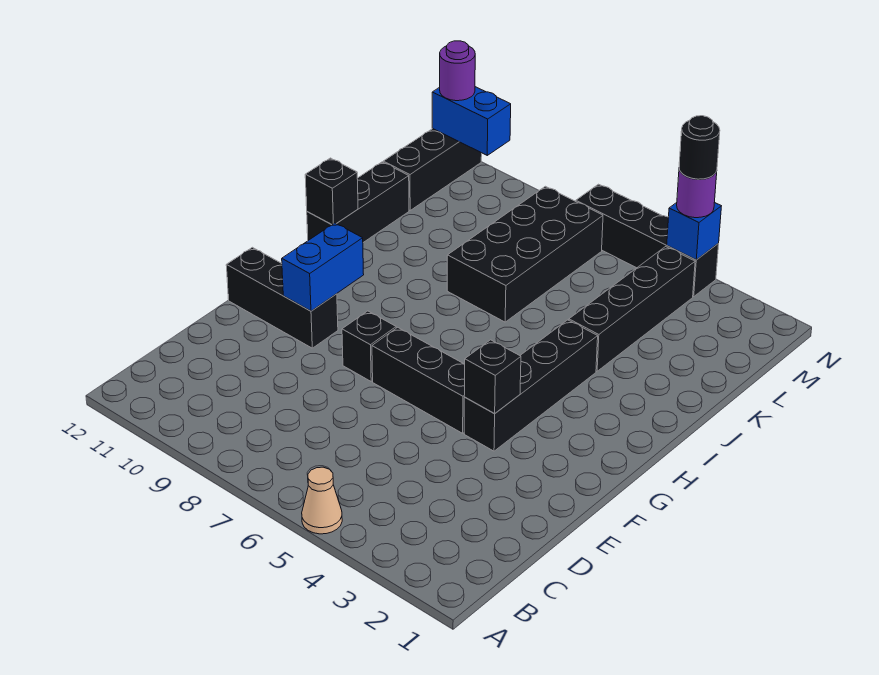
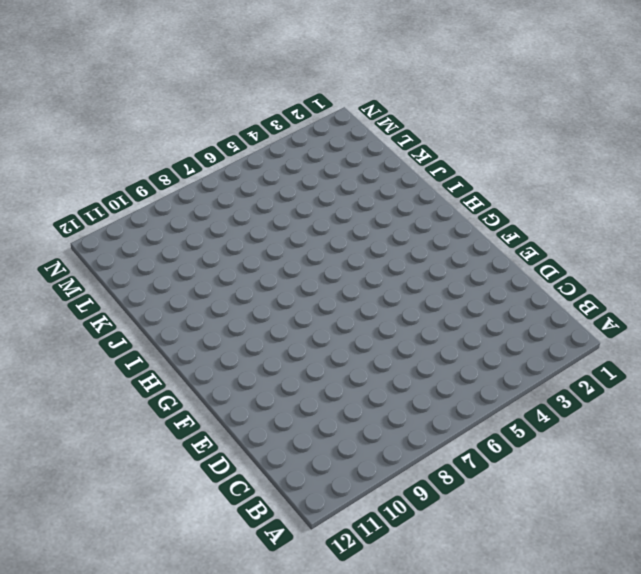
none -> tan cone A5 level 1
none -> black brick F4:I4 level 1
none -> black brick F5:F7 level 1

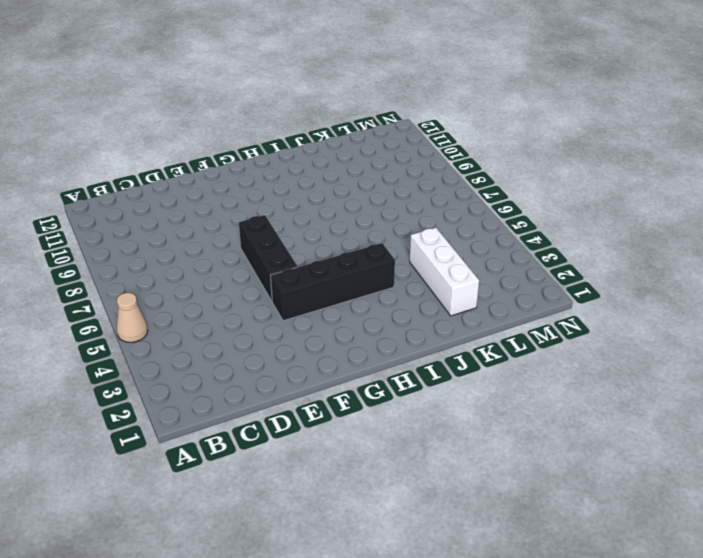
white brick K2:K4 level 1 -> black brick J4:M4 level 1
none -> black brick F8 level 1
none -> black brick F10:F12 level 1
none -> black brick I12:K12 level 1

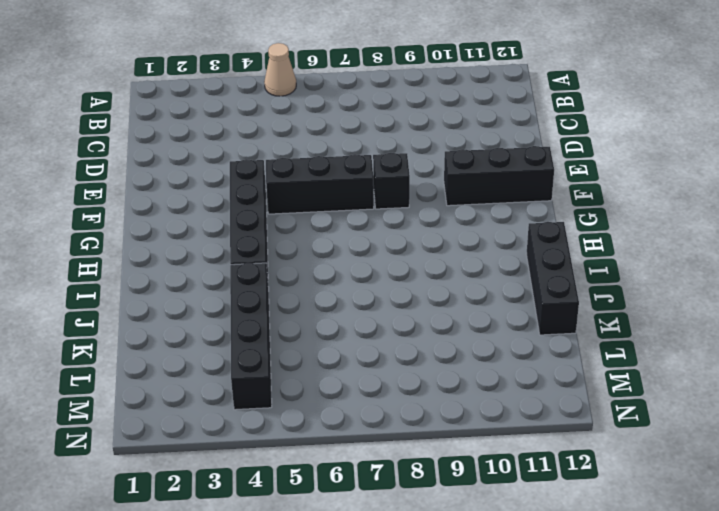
none -> black brick J7:M8 level 1
none -> black brick L12:N12 level 1
none -> black brick N4:N7 level 1

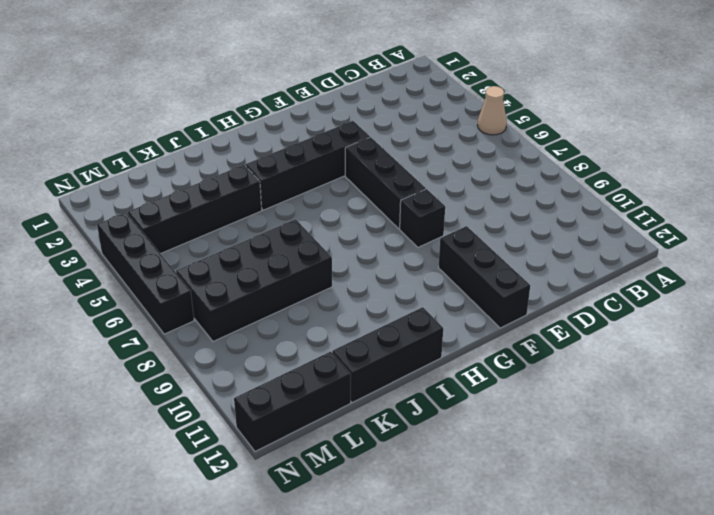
none -> black brick F4 level 2
none -> blue brick F10:G10 level 2
none -> black brick I12 level 2

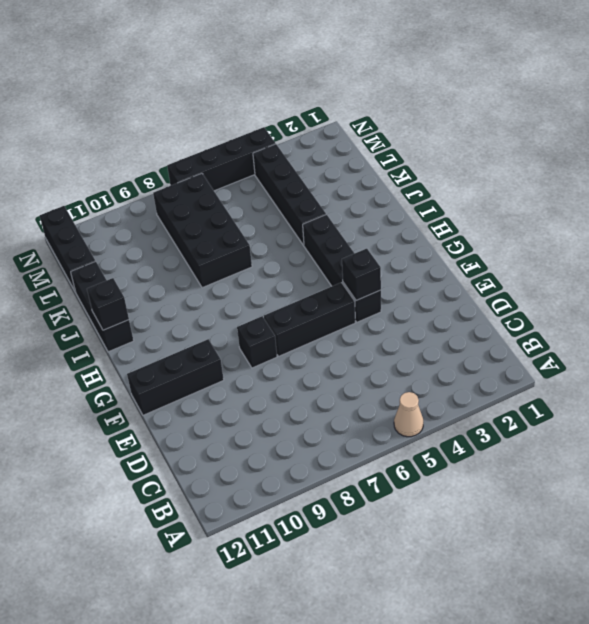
none -> blue brick F10:G10 level 2
none -> blue brick N4 level 2
none -> blue brick N11:N12 level 2

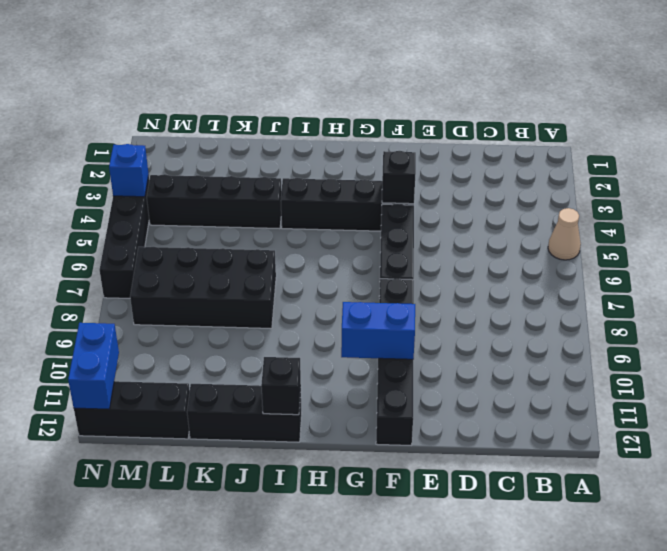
none -> purple round brick N4 level 3
none -> purple round brick N12 level 3
none -> black round brick N4 level 4

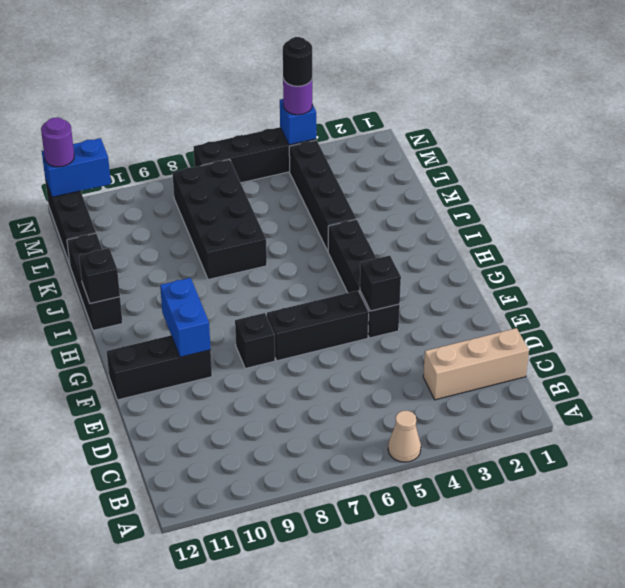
tan brick C1:C3 level 1 -> none

